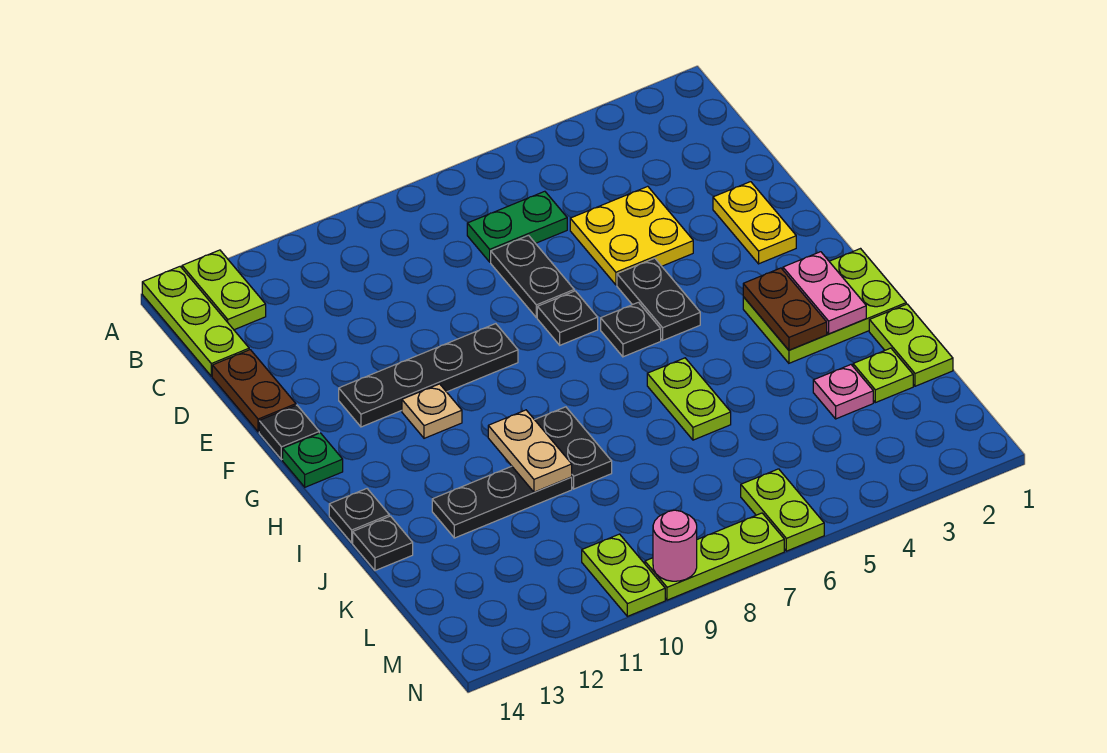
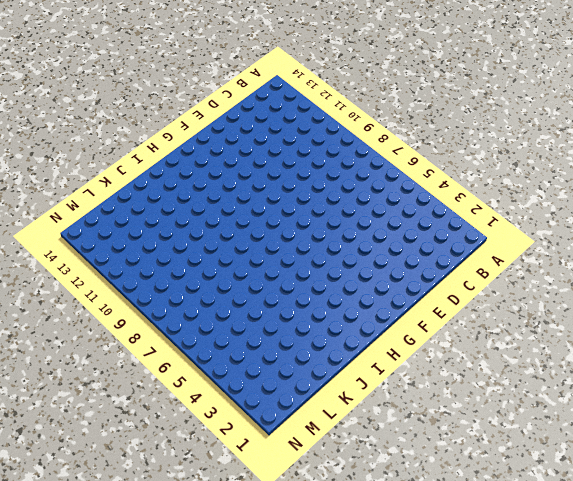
none -> lime plate A13:B13 level 1
none -> lime plate A14:C14 level 1
none -> green plate C6:C7 level 1
none -> yellow plate D4:E5 level 1

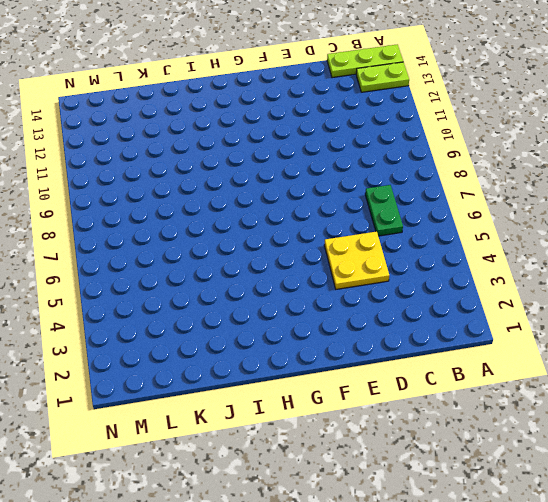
none -> black plate D7:E7 level 1
none -> brown plate D14:E14 level 1
none -> yellow plate E2:F2 level 1
none -> black plate F5:G5 level 1

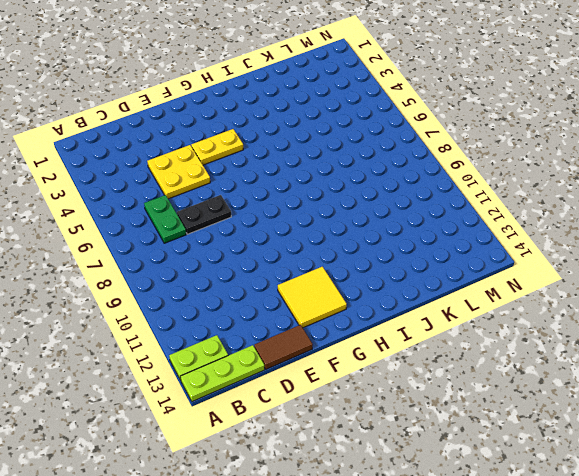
brown tile D14:E14 level 1 -> brown plate D14:E14 level 1
yellow plate F4:G4 level 1 -> yellow plate E2:F2 level 1
yellow tile F12:G13 level 1 -> black plate F9:F12 level 1
none -> black plate F5:G5 level 1
none -> black plate F7 level 1
none -> black plate F14 level 1
none -> black plate G6 level 1

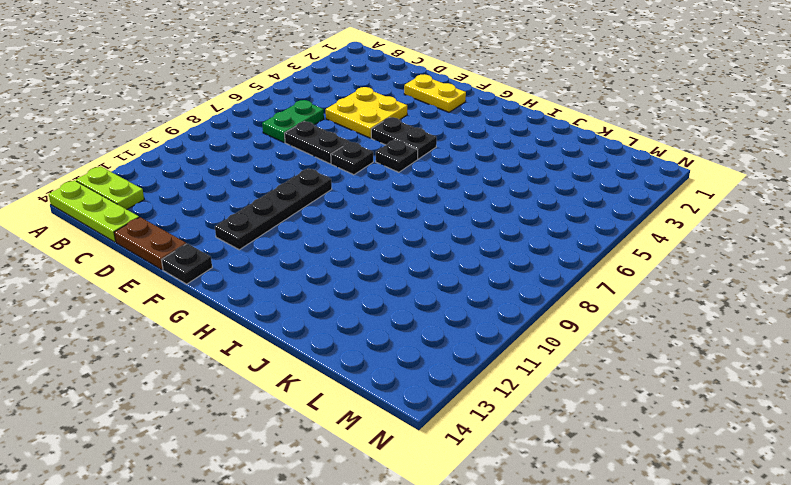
none -> tan plate G11 level 1
none -> green plate G14 level 1
none -> lime plate H1:I3 level 1
none -> lime plate I6:J6 level 1

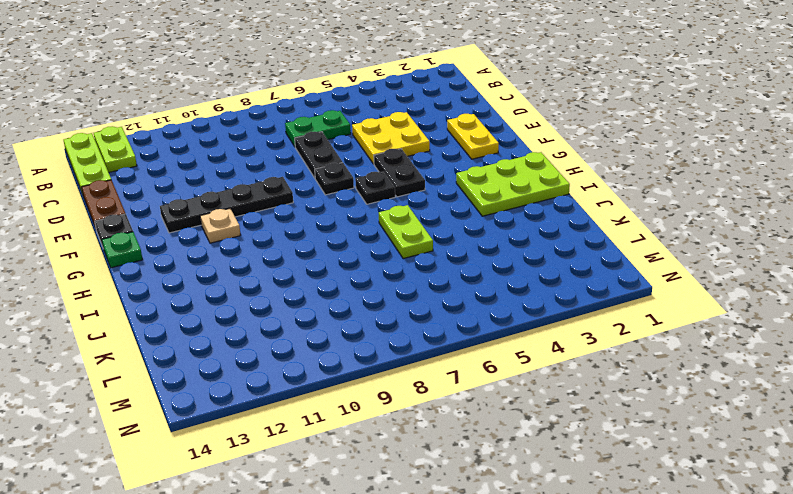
none -> black plate I9:J9 level 1
none -> black plate I14 level 1
none -> lime plate J1:K1 level 1
none -> black plate J10:J12 level 1

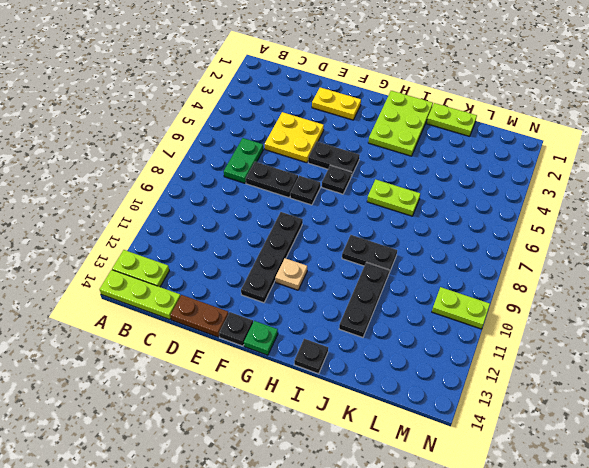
none -> black plate J14 level 1
none -> lime plate K2 level 1
none -> pink plate K3 level 1
none -> lime plate M6:N6 level 1

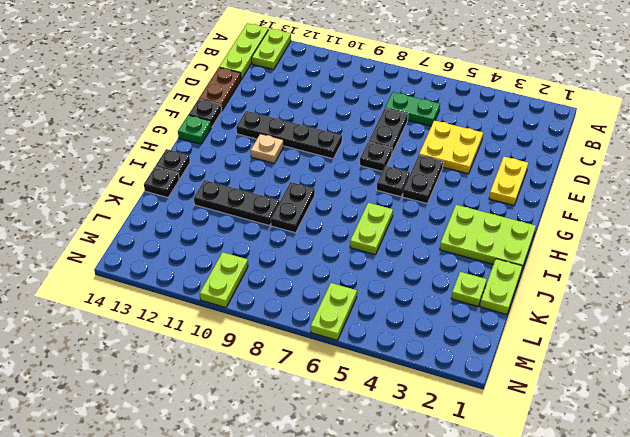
none -> pink plate K3 level 1
none -> lime plate N7:N9 level 1
none -> pink plate H2:I2 level 2
none -> brown plate H3:I3 level 2

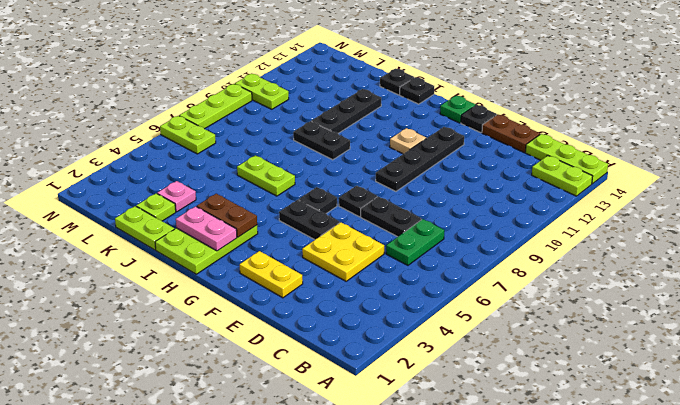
none -> tan plate I10:J10 level 2
none -> pink round brick N9 level 2

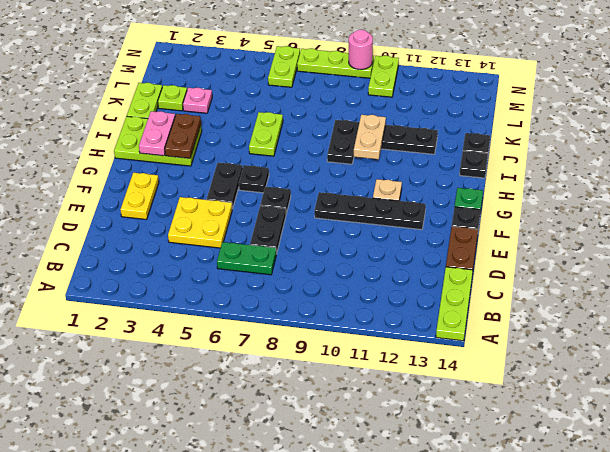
none -> lime plate A13:B13 level 1

